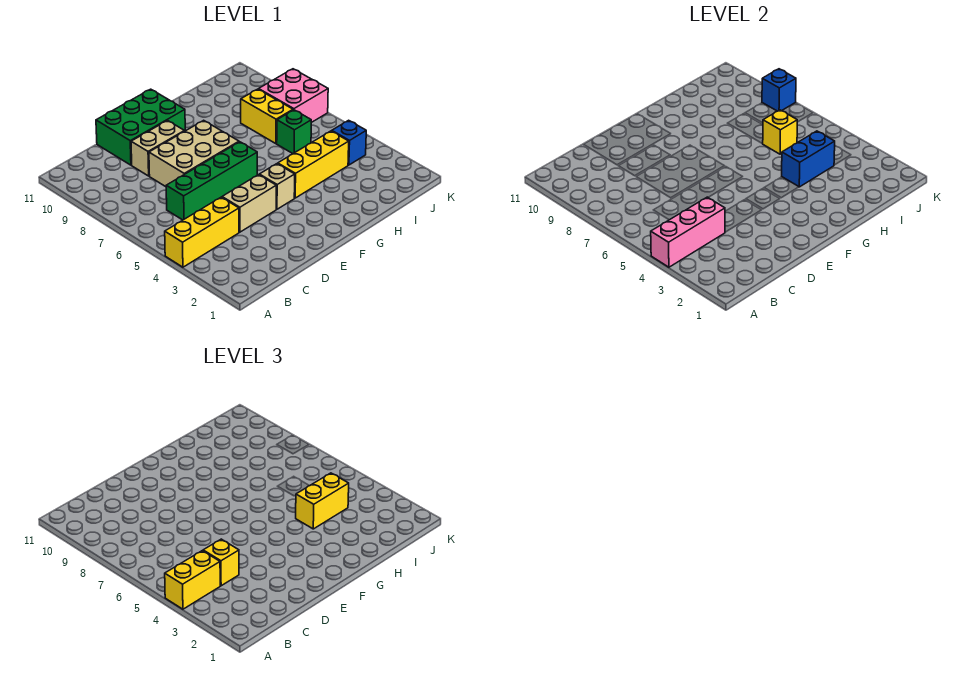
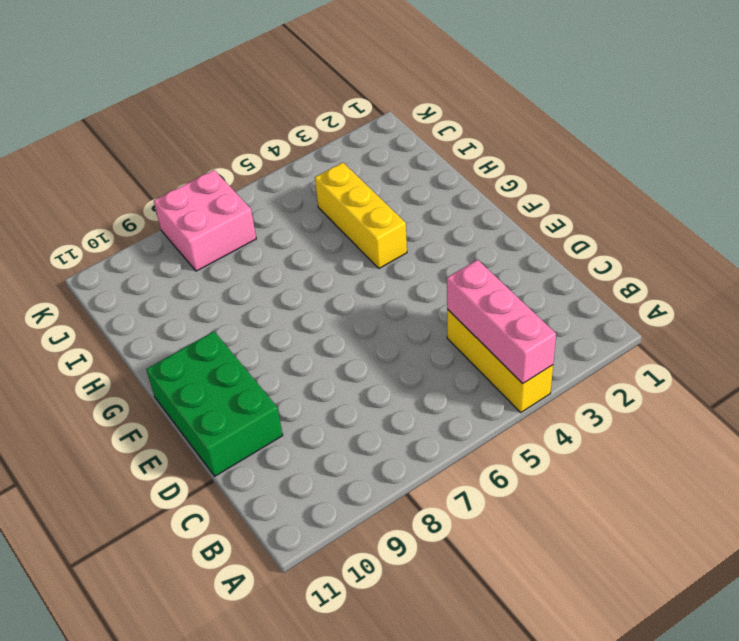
none -> green brick C6:F6 level 1
none -> tan brick D4:E4 level 1
none -> tan brick D7:F8 level 1

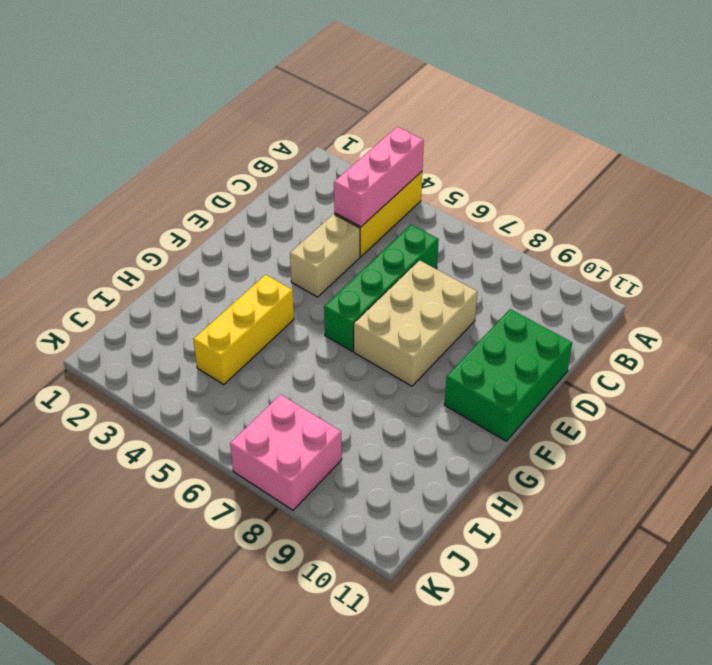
none -> tan brick D9:E9 level 1
none -> tan brick F4 level 1
none -> green brick I6 level 1

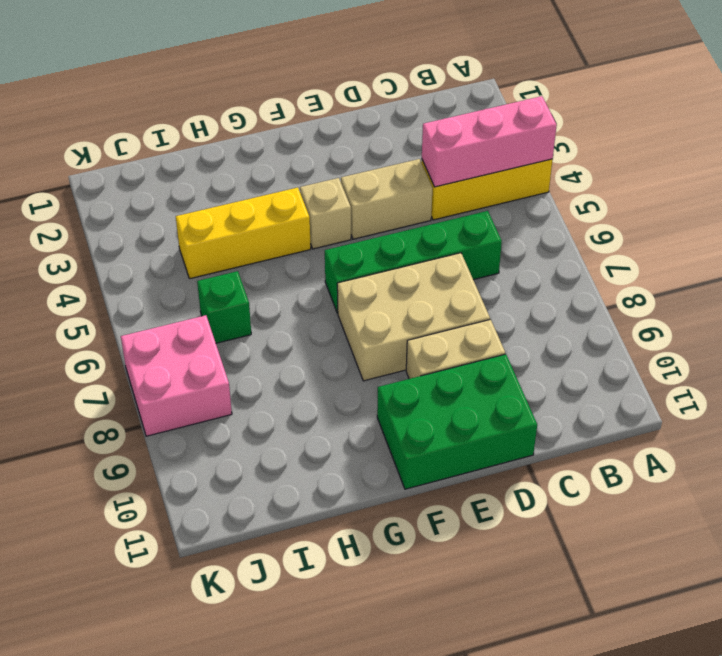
none -> yellow brick I7:I8 level 1
none -> blue brick J4 level 1
none -> blue brick H4:I4 level 2

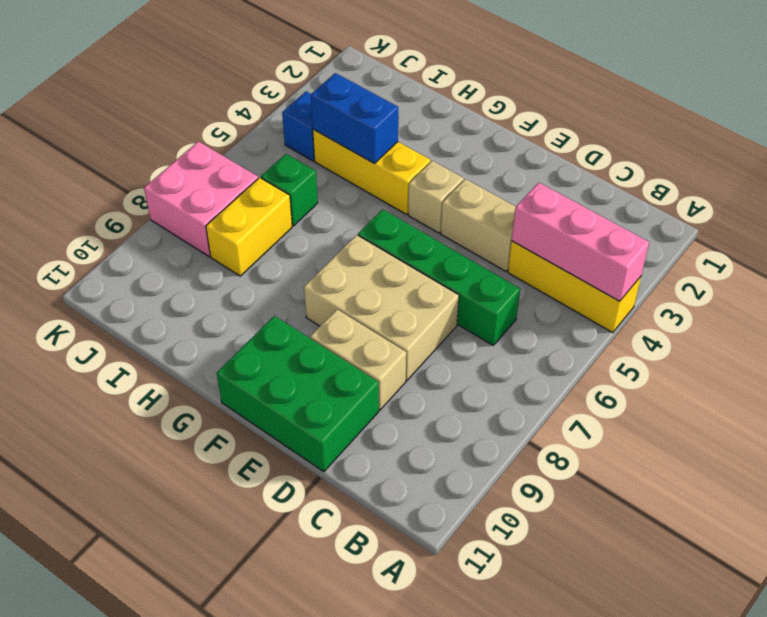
none -> yellow brick I6 level 2
none -> blue brick K8 level 2
none -> yellow brick A4:B4 level 3

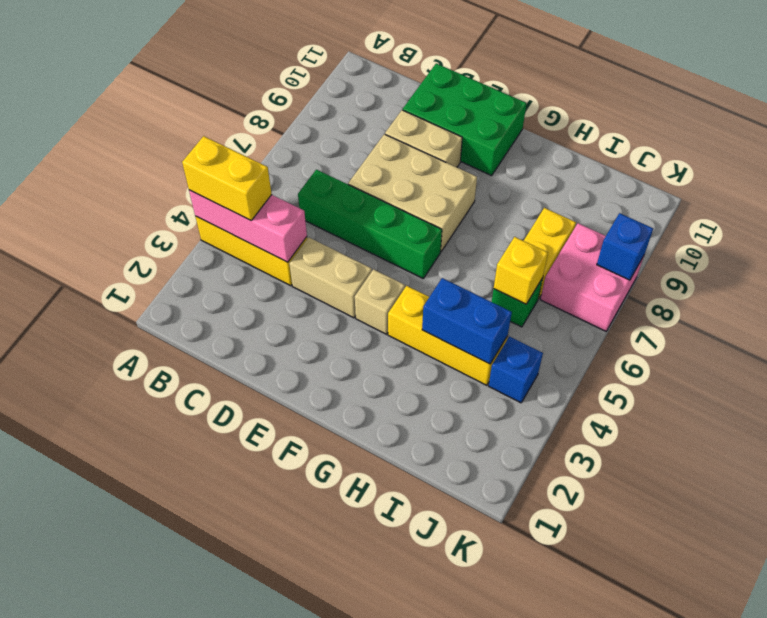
none -> yellow brick C4 level 3
none -> yellow brick H4:I4 level 3

